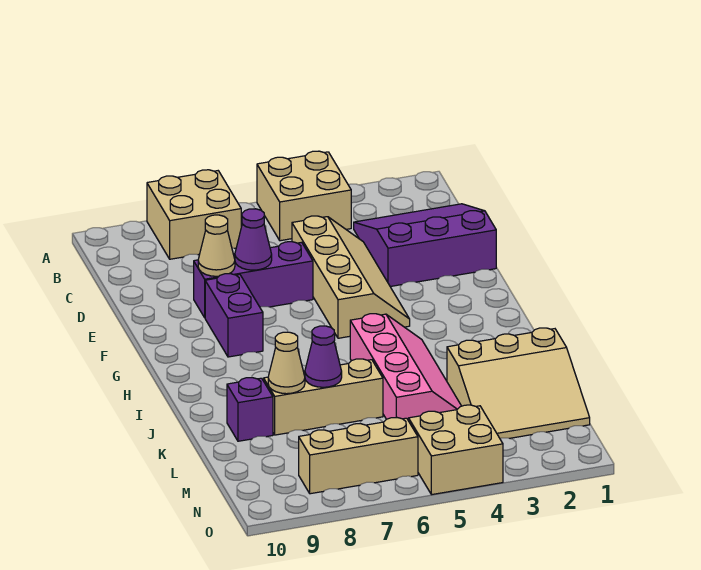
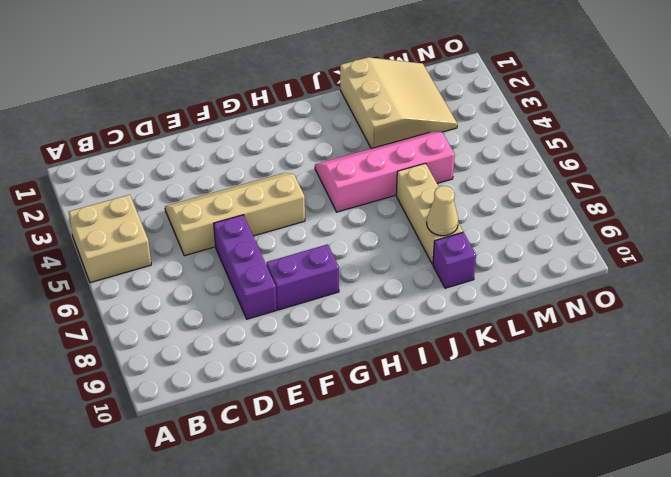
none -> tan brick A7:B8 level 1
none -> purple slope C1:E3 level 1 top E
none -> tan brick N4:O5 level 1

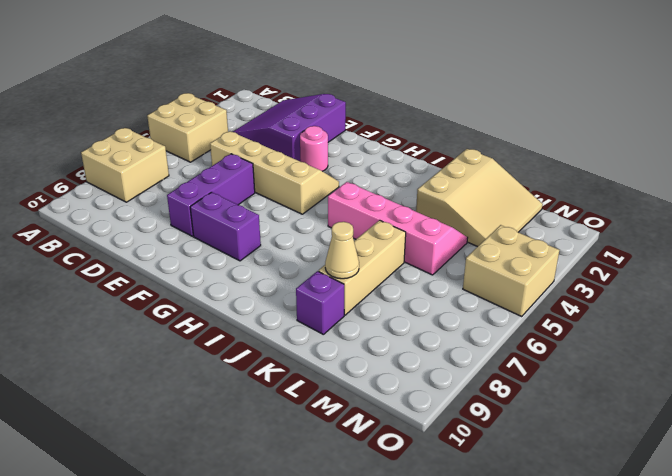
pink round brick F3 level 1 -> none
none -> tan brick N6:N8 level 1
none -> purple cone E7 level 2
none -> tan cone E8 level 2

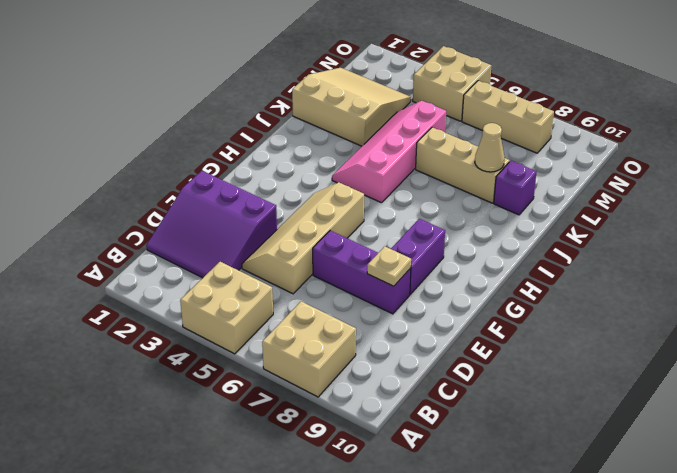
tan plate E8 level 2 -> tan cone E8 level 2
none -> purple cone E7 level 2
none -> purple cone K7 level 2

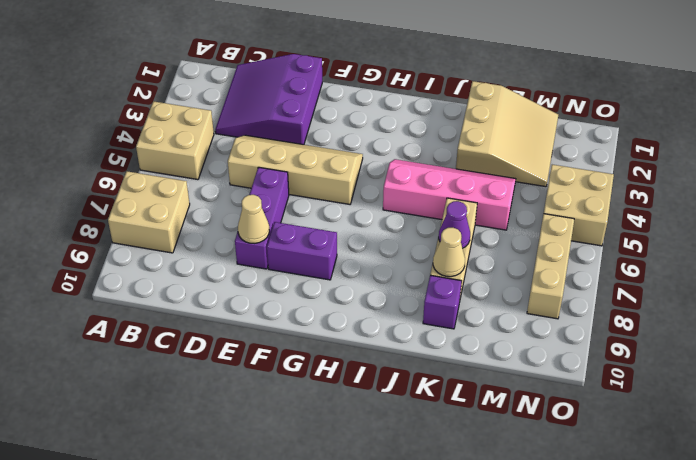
none -> purple cone E7 level 2

